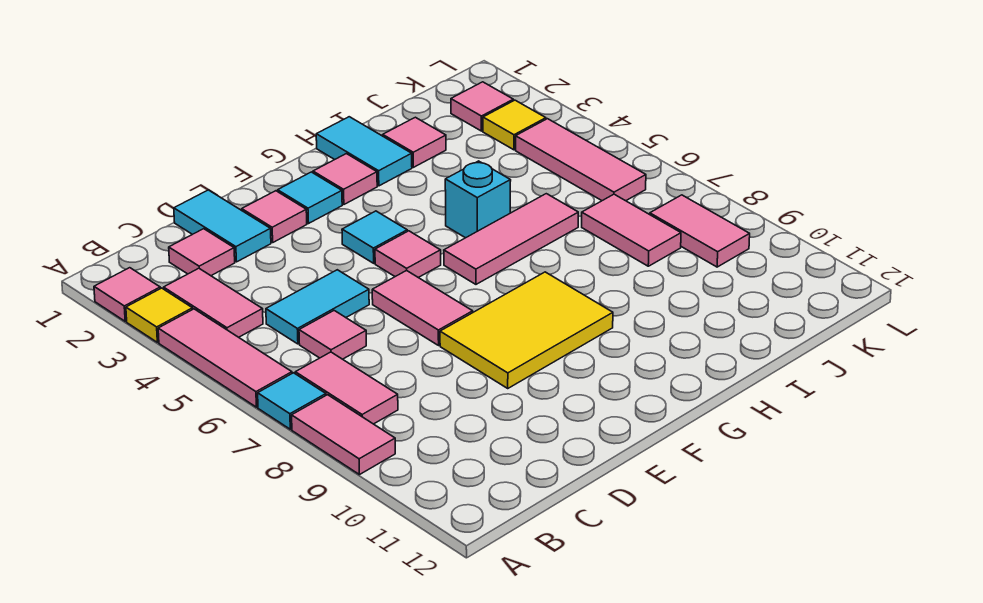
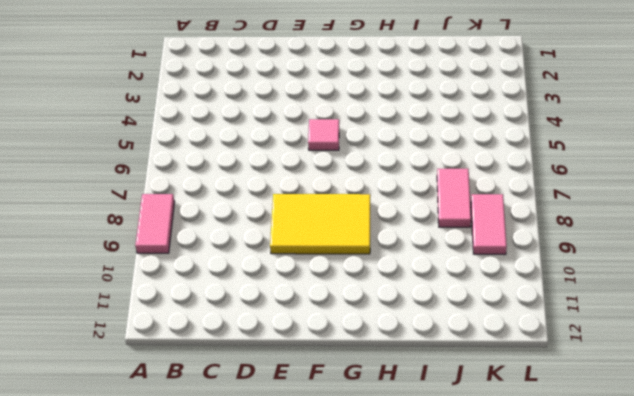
none -> pink tile A2 level 1
none -> yellow tile A3 level 1
none -> pink tile A4:A6 level 1

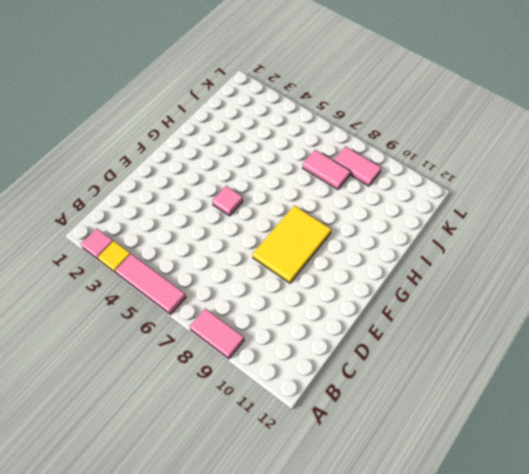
none -> cyan tile A7 level 1
none -> pink tile B3:B4 level 1
none -> pink tile B7:B8 level 1

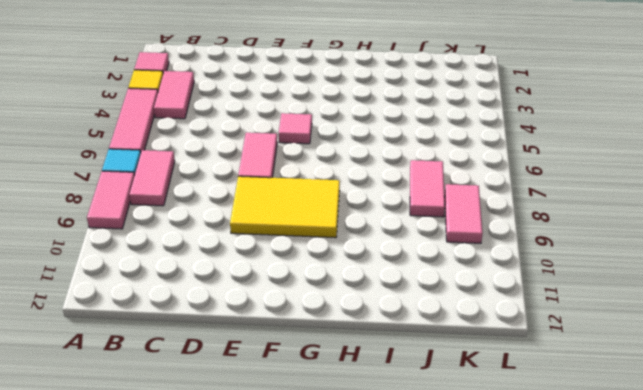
none -> pink tile C2 level 1
none -> cyan tile C5:D5 level 1
none -> pink tile C6 level 1

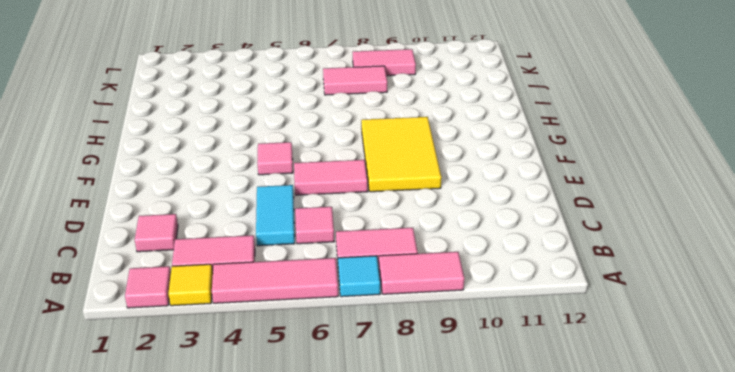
none -> cyan tile D1:D2 level 1
none -> pink tile E2 level 1
none -> cyan tile F2 level 1

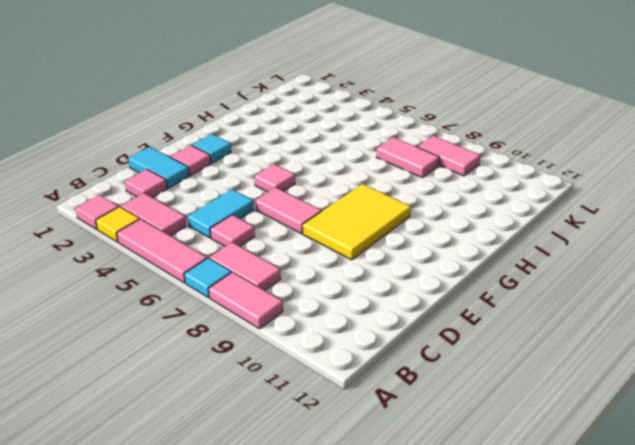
none -> cyan tile F4 level 1
none -> pink tile G2 level 1
none -> pink tile G6:I6 level 1

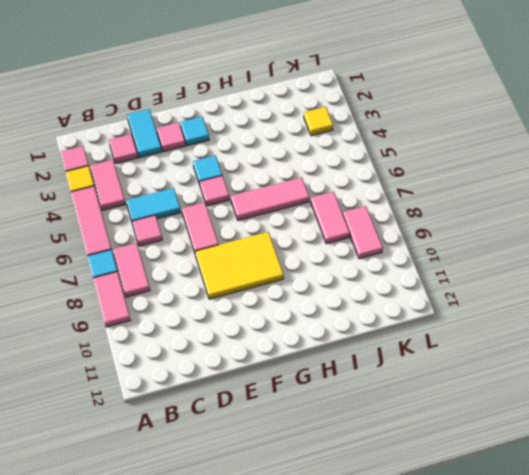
none -> pink tile G2 level 1
none -> cyan tile H1:H2 level 1
none -> cyan brick H5 level 1

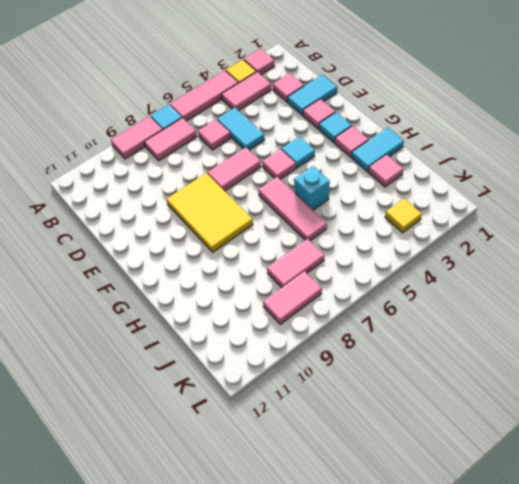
none -> pink tile K2 level 1
none -> pink tile K4:K6 level 1

